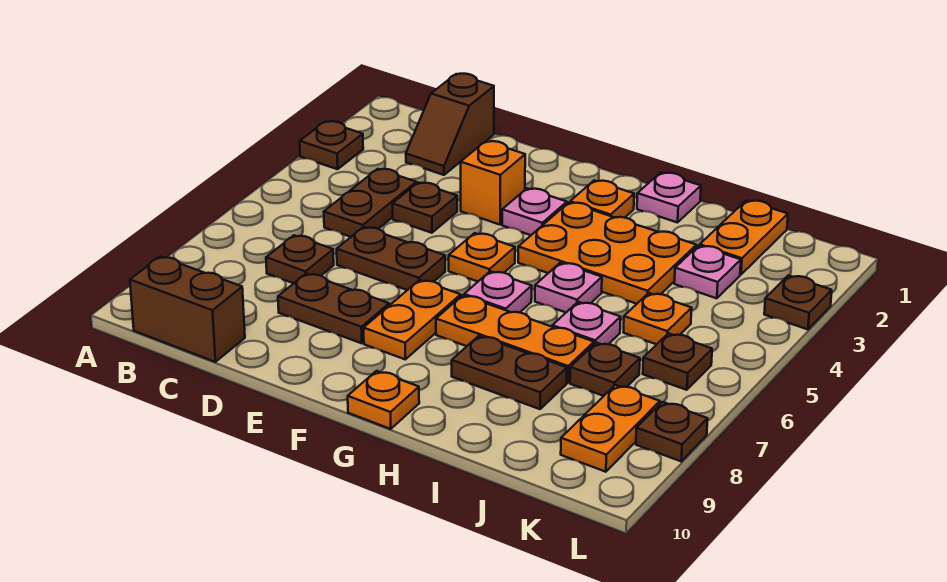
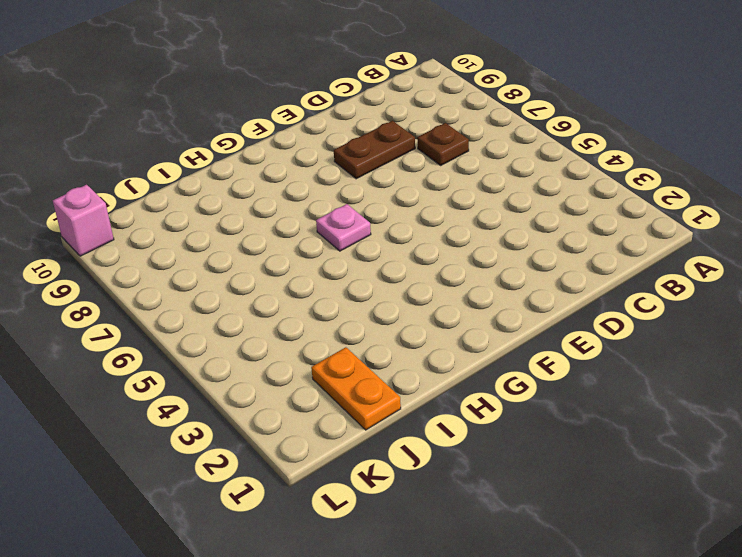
pink brick L10 level 1 -> none
none -> brown plate A3 level 1
none -> brown brick B10:C10 level 1
none -> brown slope C1:C2 level 1 top 1

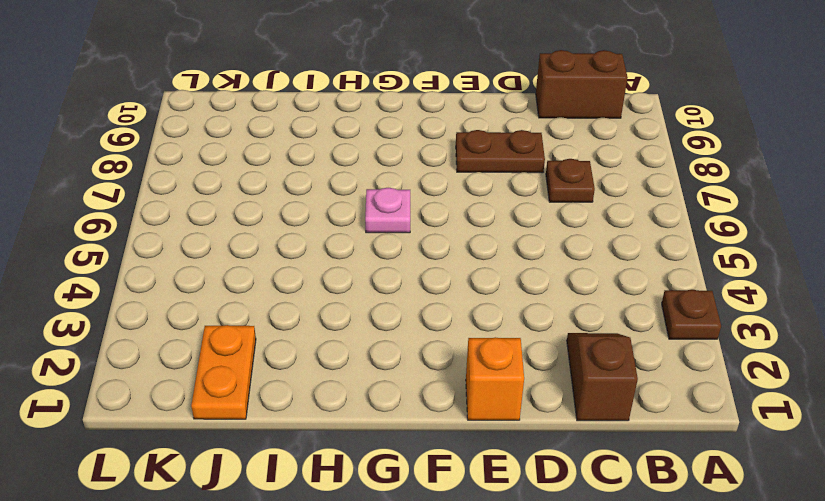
orange brick E1 level 1 -> orange brick E3 level 1
none -> brown plate C4:C5 level 1
none -> brown plate D4 level 1
none -> brown plate D6:E6 level 1

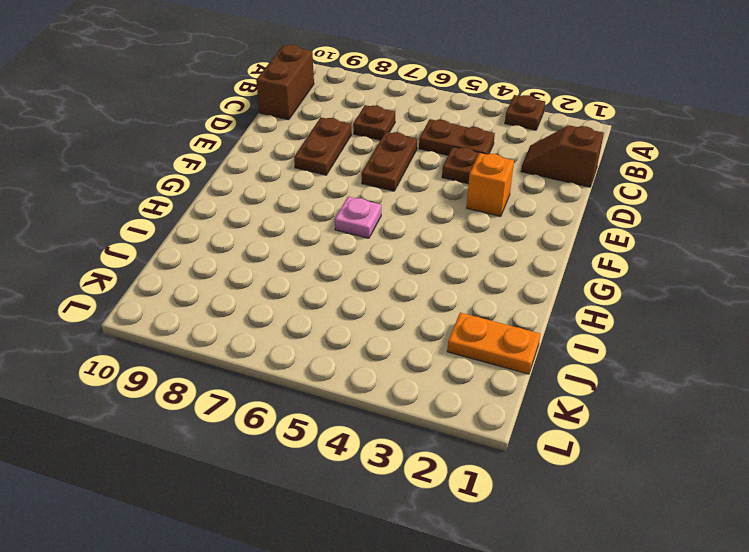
none -> pink plate F3 level 1
none -> orange plate F5 level 1
none -> orange plate F7:F8 level 1

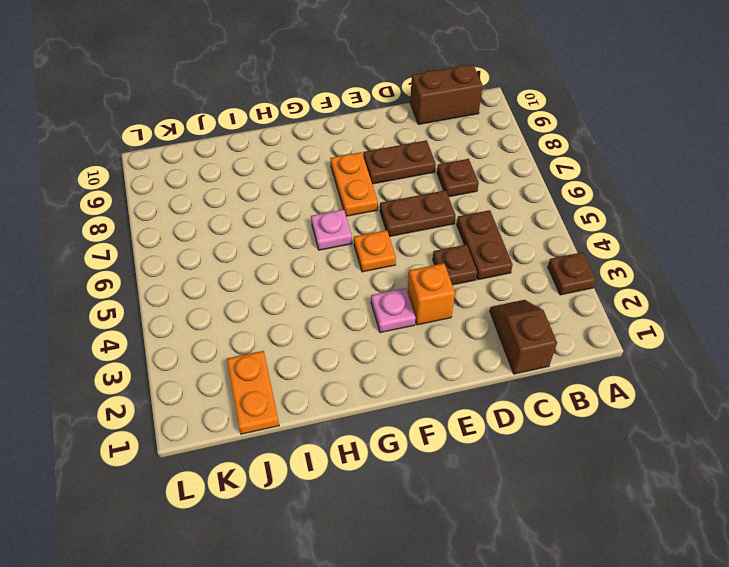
none -> orange plate G2 level 1
none -> orange plate G3:I4 level 1
none -> orange plate G7:I7 level 1

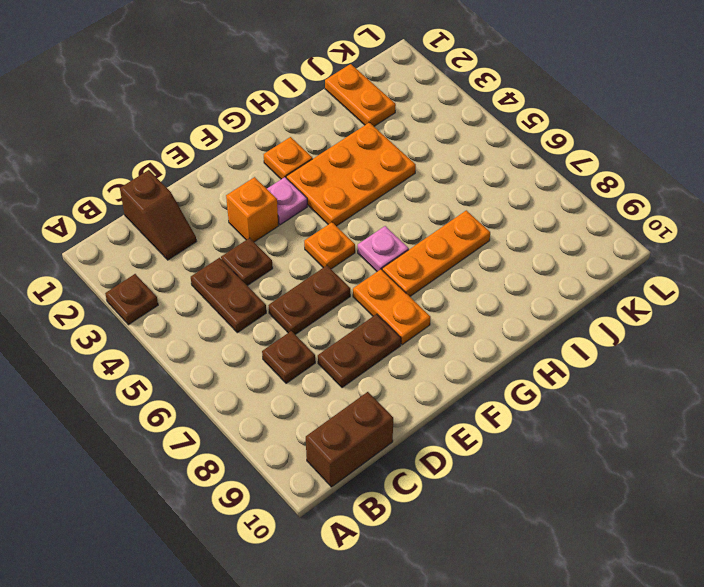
none -> orange plate G10 level 1
none -> pink plate H1 level 1
none -> pink plate H5 level 1

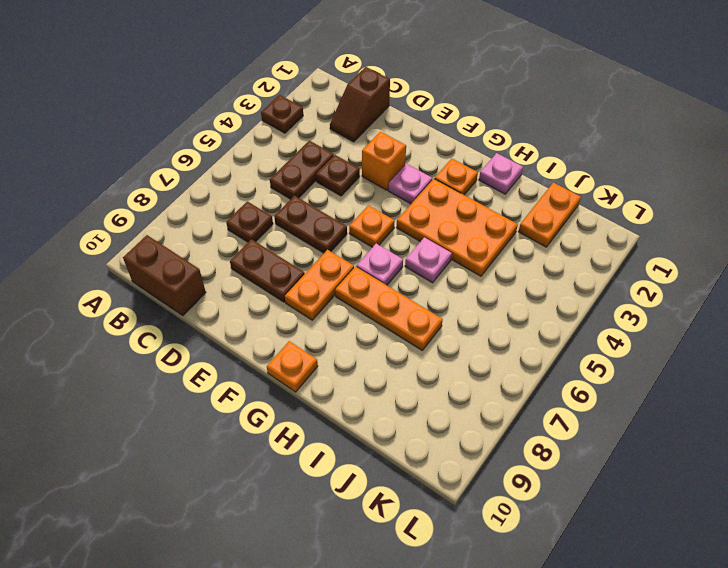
none -> brown plate H8:I8 level 1
none -> pink plate I6 level 1
none -> pink plate J3 level 1

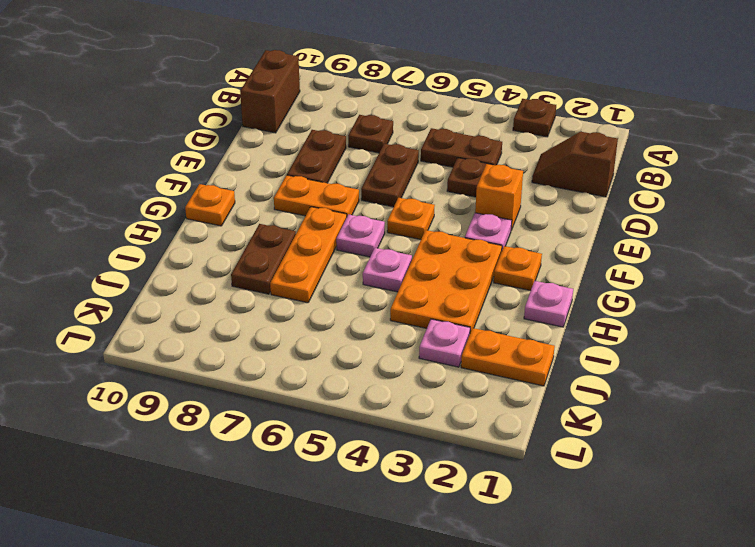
none -> pink plate I6 level 1
none -> orange plate J5 level 1
none -> brown plate J7 level 1

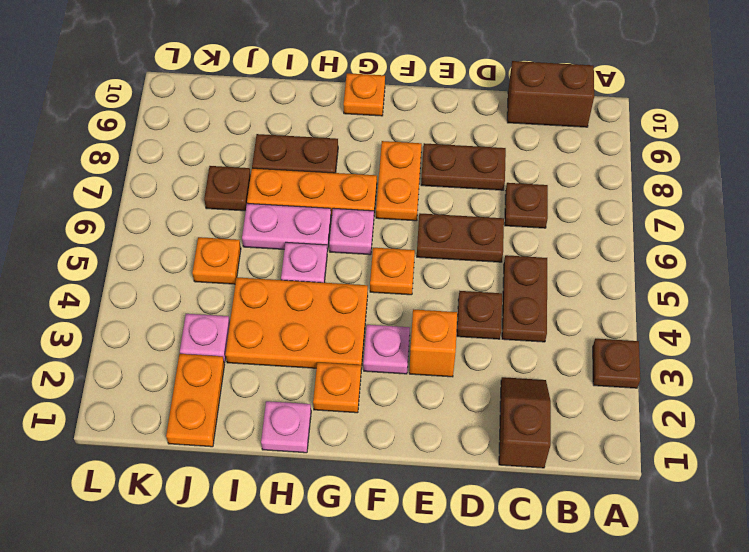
pink plate H6:I6 level 1 -> pink plate I6 level 1
none -> brown plate K6 level 1
none -> orange plate K8:K9 level 1
none -> brown plate L3 level 1

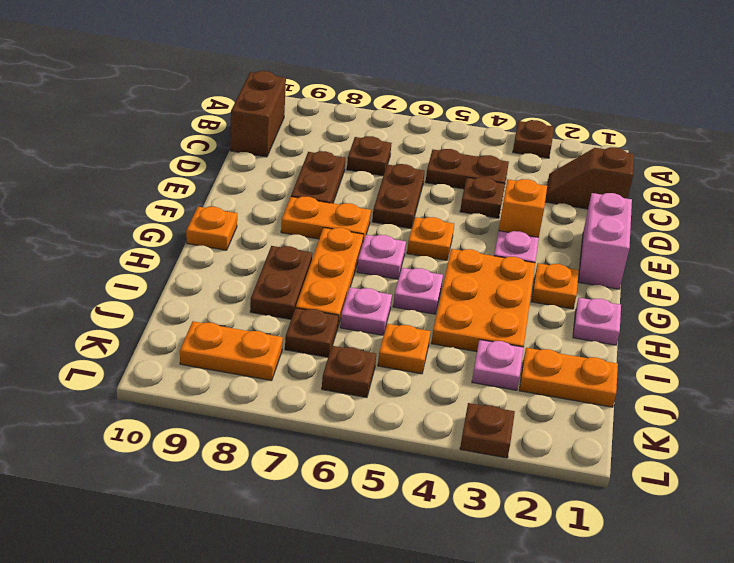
pink brick E1:F1 level 1 -> none
none -> brown plate L8 level 1

